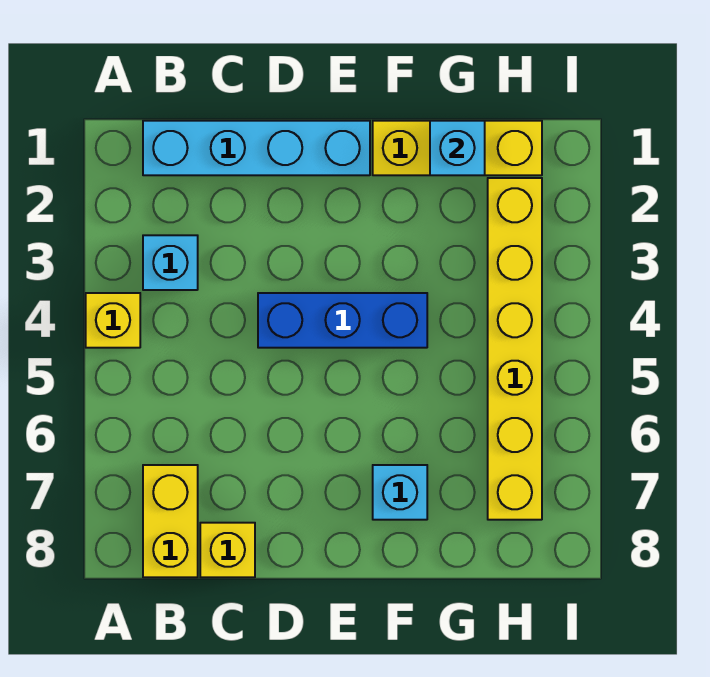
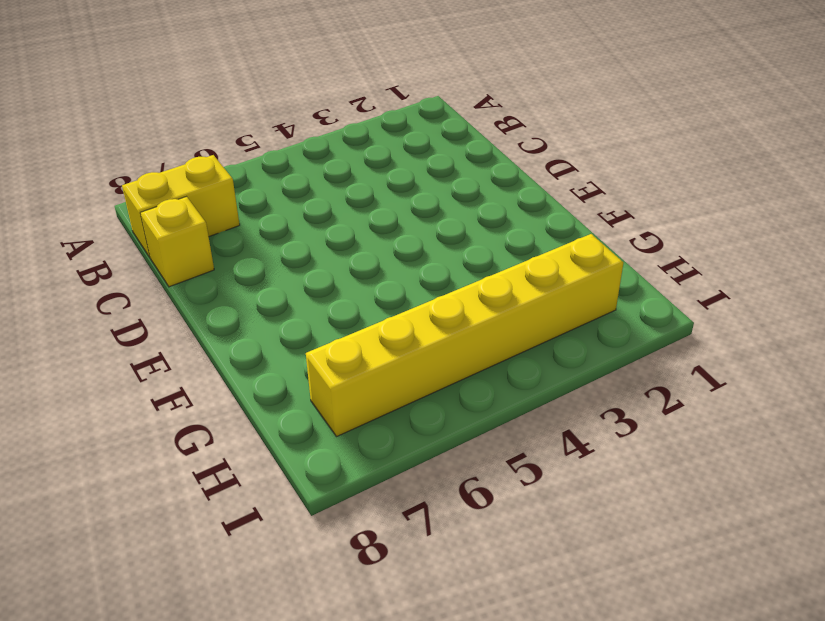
none -> yellow brick A4 level 1
none -> cyan brick B1:E1 level 1

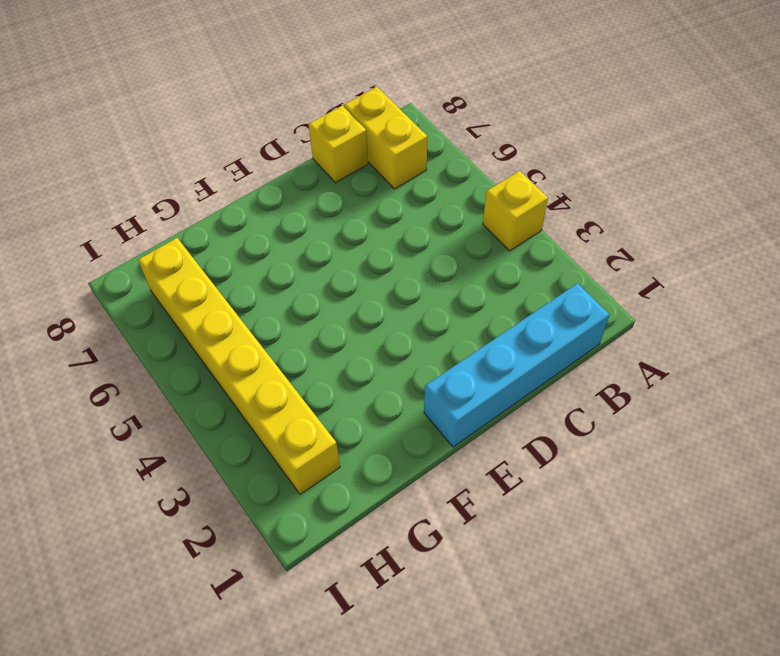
none -> cyan brick B3 level 1
none -> blue brick D4:F4 level 1

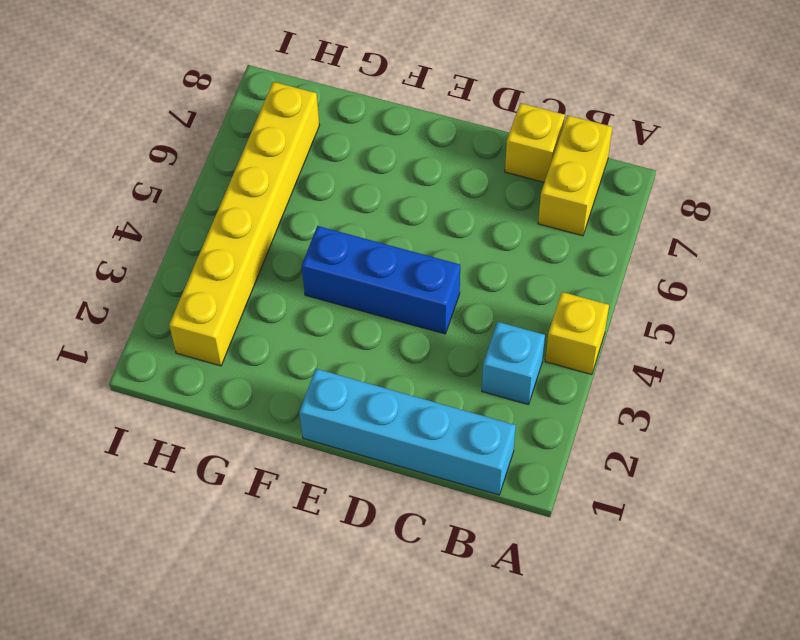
none -> yellow brick F1:H1 level 1
none -> cyan brick F7 level 1

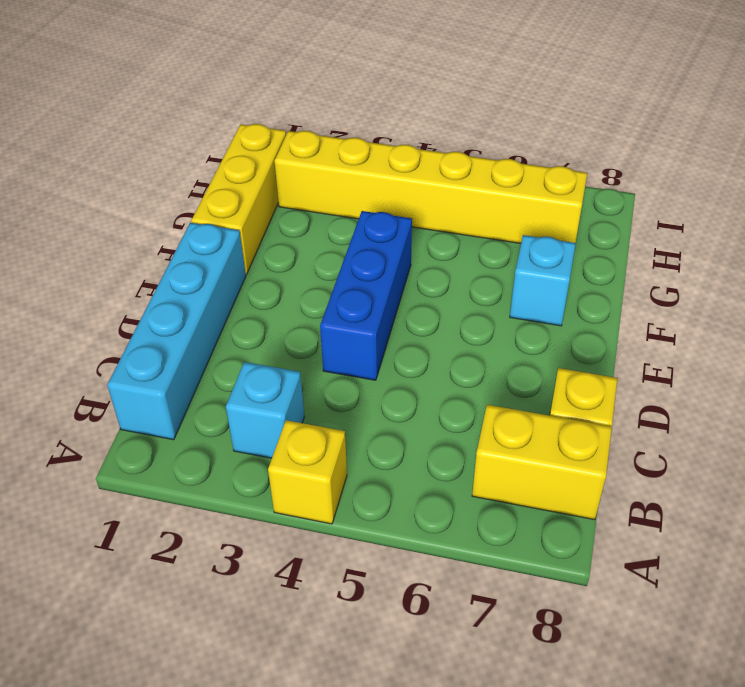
none -> cyan brick G1 level 2

